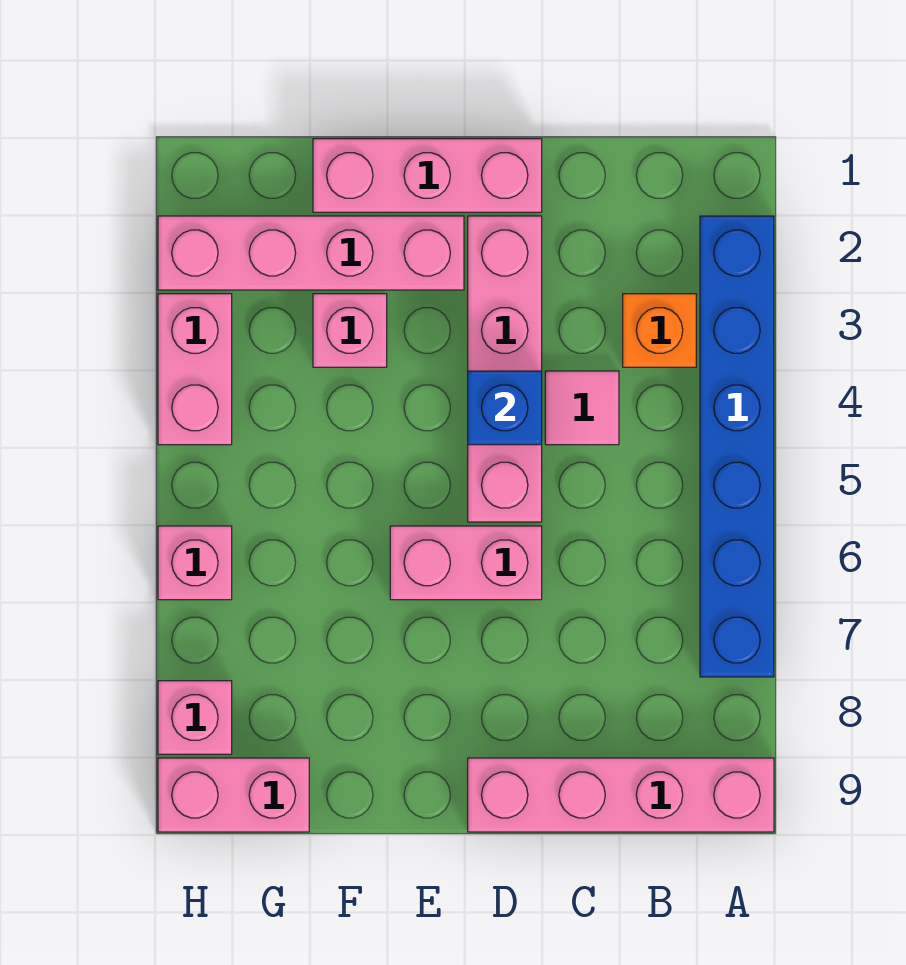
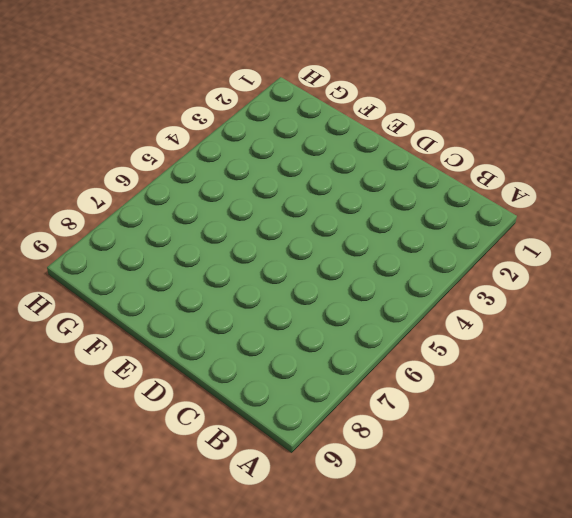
none -> blue brick A2:A7 level 1
none -> pink brick A9:D9 level 1
none -> orange brick B3 level 1

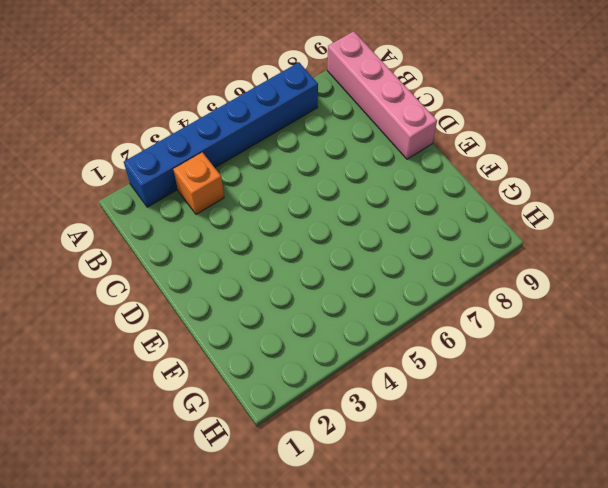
none -> pink tile C4 level 1
none -> pink brick D1:F1 level 1
none -> pink brick D2:D5 level 1

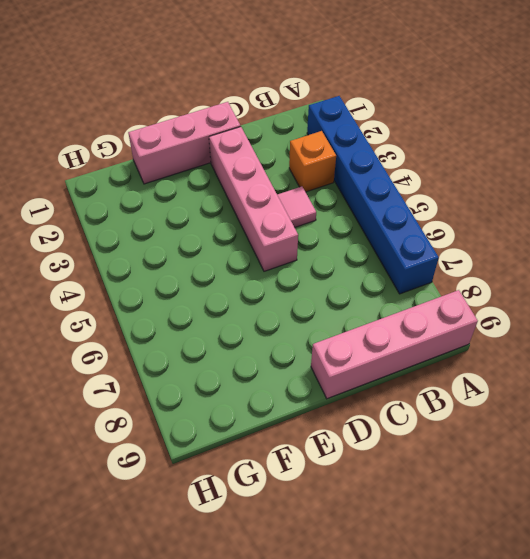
none -> pink brick D6:E6 level 1
none -> pink brick E2:H2 level 1
none -> pink brick F3 level 1

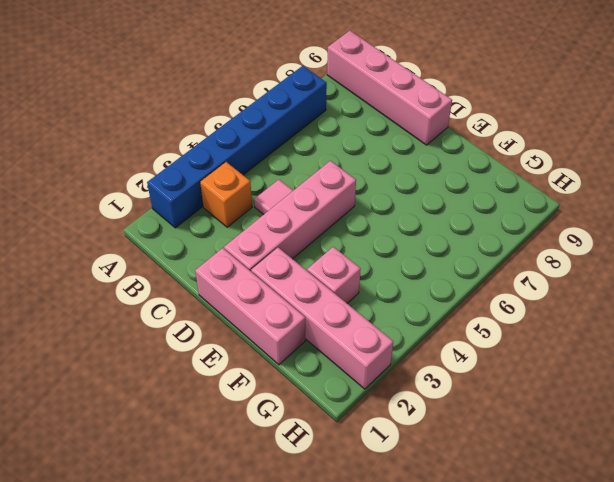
none -> pink brick D6:E6 level 1
none -> pink brick G9:H9 level 1
none -> pink brick H3:H4 level 1

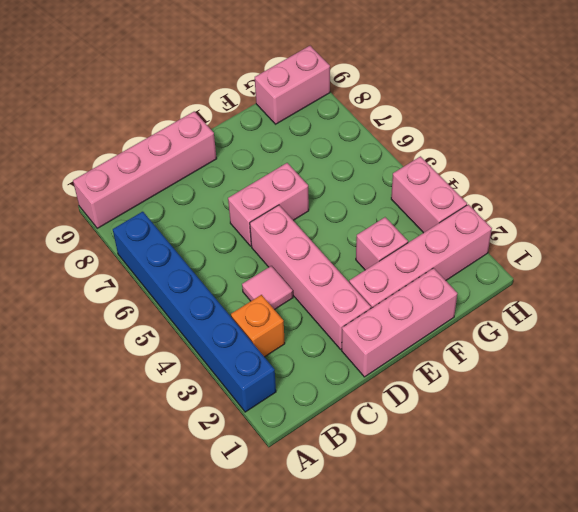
none -> pink brick H6 level 1
none -> pink brick H8 level 1
none -> blue brick D4 level 2

